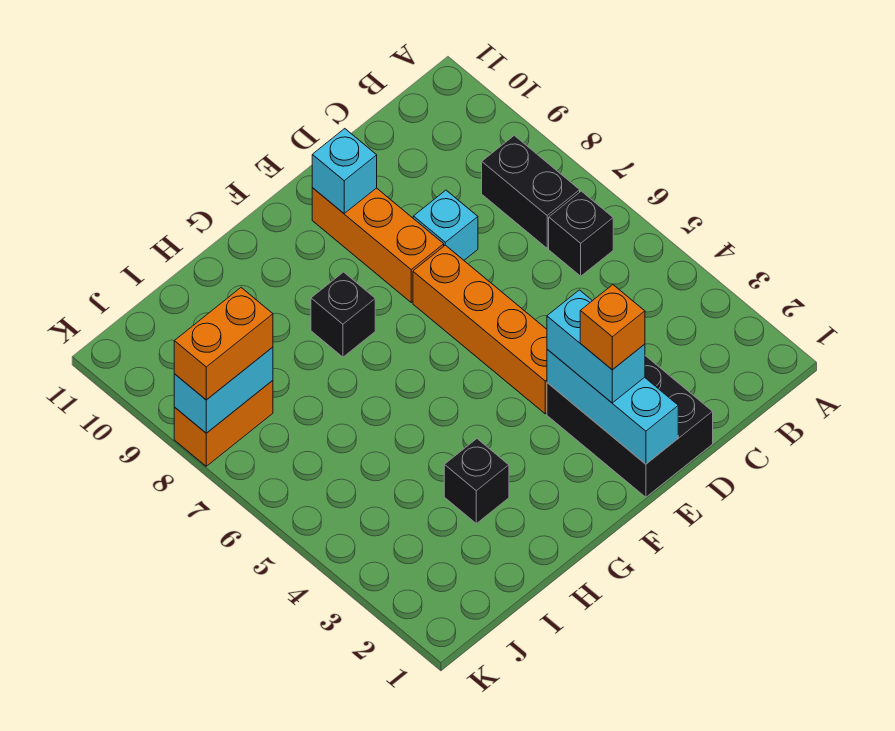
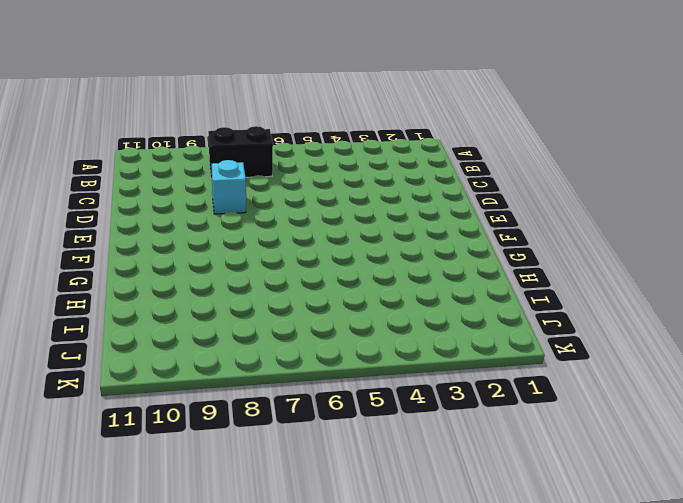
none -> black brick B6 level 1
none -> black brick D1:E3 level 1
none -> orange brick E4:E7 level 1

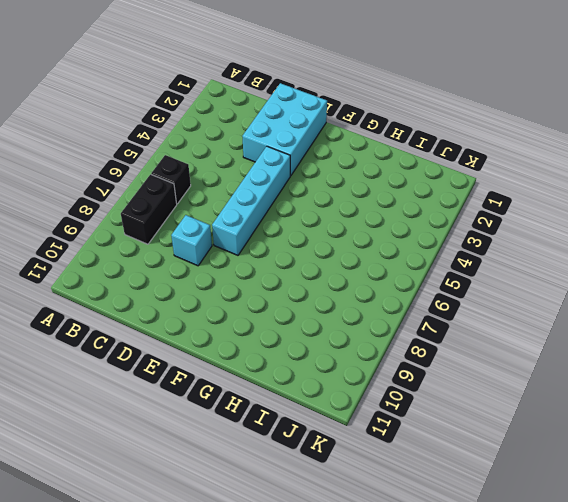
cyan brick D1:E3 level 1 -> black brick D1:E3 level 1
cyan brick E4:E7 level 1 -> orange brick E4:E7 level 1
none -> orange brick E8:E10 level 1
none -> black brick G8 level 1
none -> black brick H3 level 1

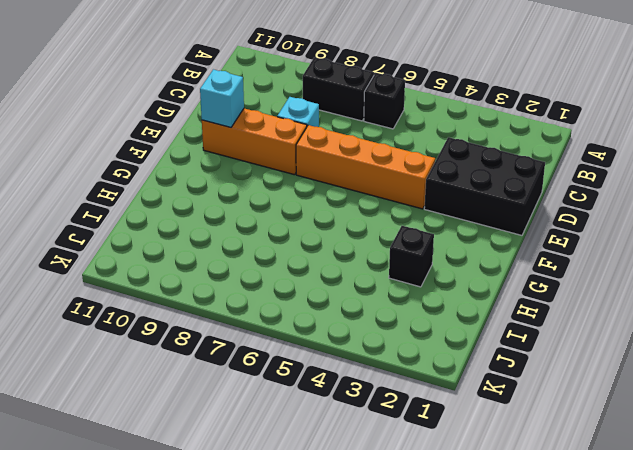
none -> black brick G8 level 1
none -> orange brick J8:K8 level 1
none -> cyan brick E1:E3 level 2

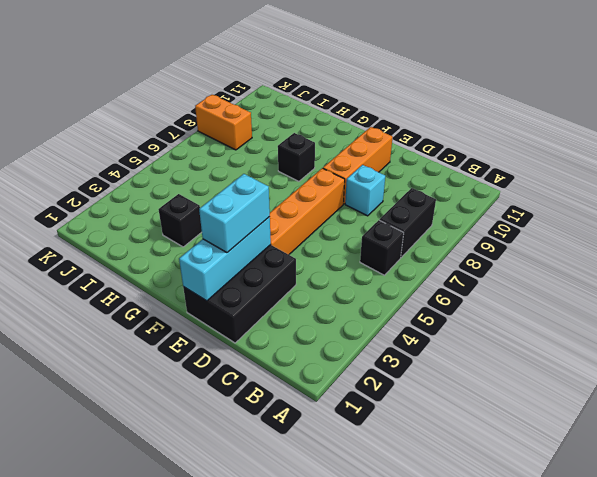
none -> cyan brick E10 level 2
none -> cyan brick J8:K8 level 2
none -> orange brick J8:K8 level 3

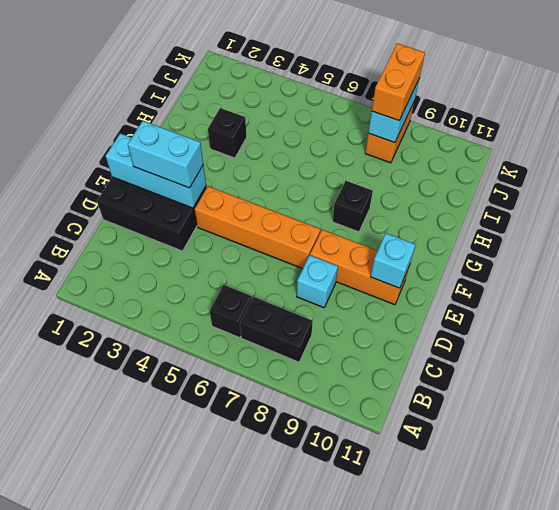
none -> orange brick E2 level 4

